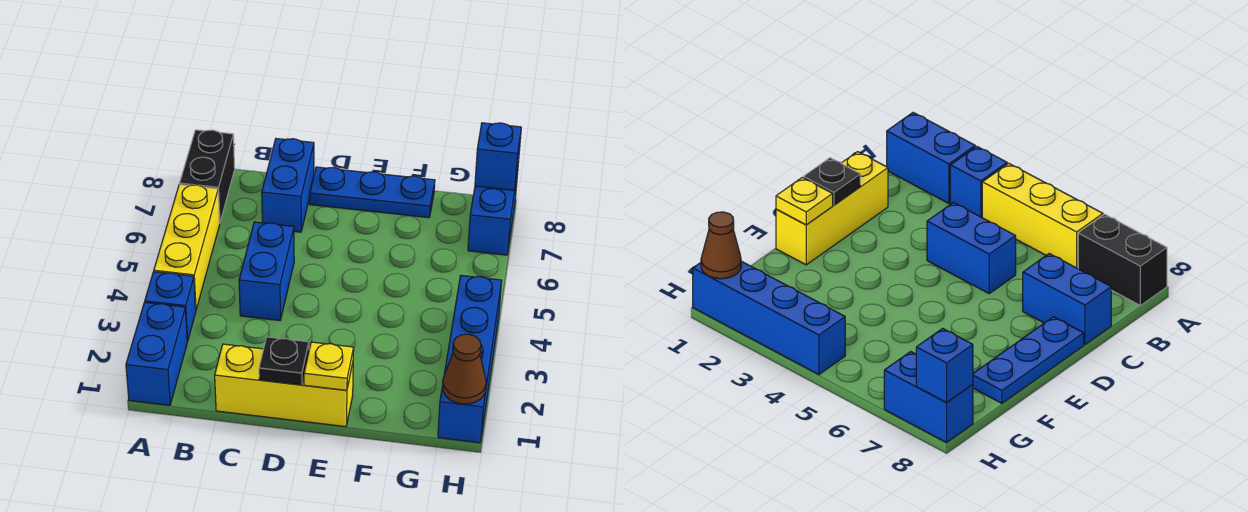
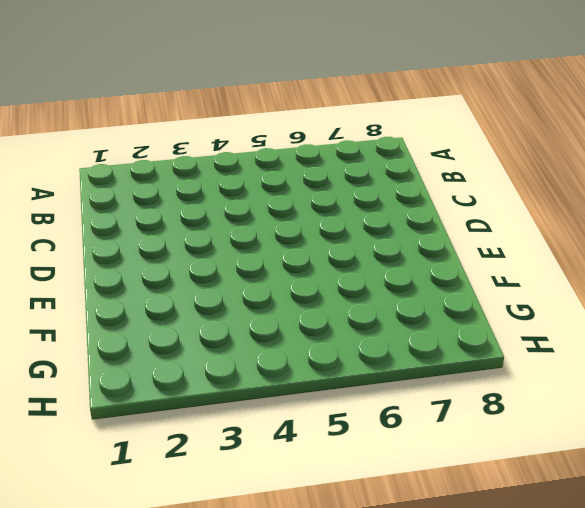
none -> blue brick A1:A2 level 1
none -> blue brick A3 level 1
none -> yellow brick A4:A6 level 1

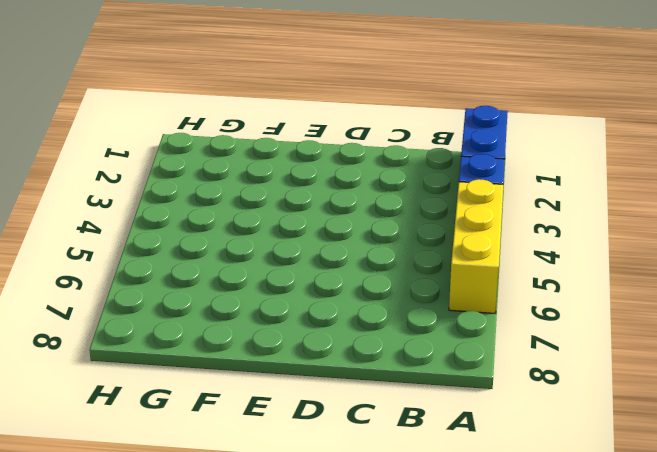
none -> black brick A7:A8 level 1
none -> yellow brick C1:E1 level 1
none -> blue brick C4:C5 level 1

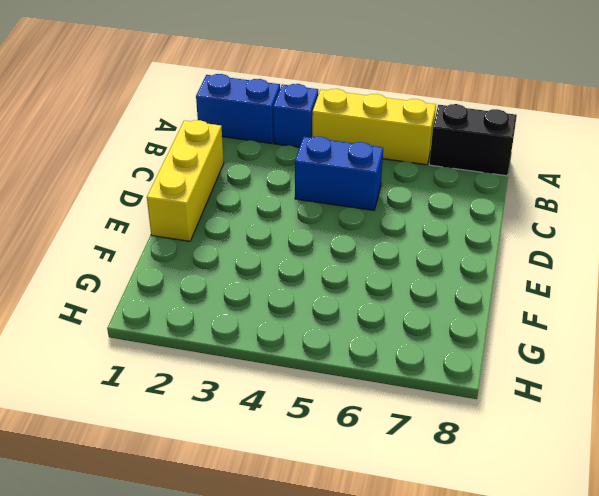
none -> blue brick C7:C8 level 1
none -> blue plate D8:F8 level 1
none -> blue brick H1:H4 level 1

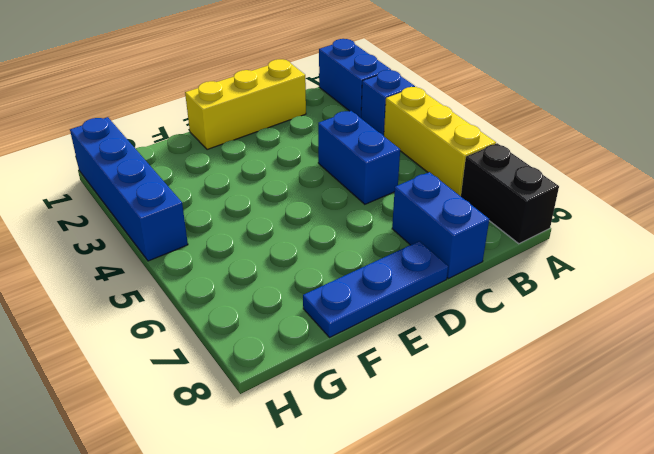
none -> blue brick H7:H8 level 1
none -> black plate D1 level 2
none -> yellow plate E1 level 2

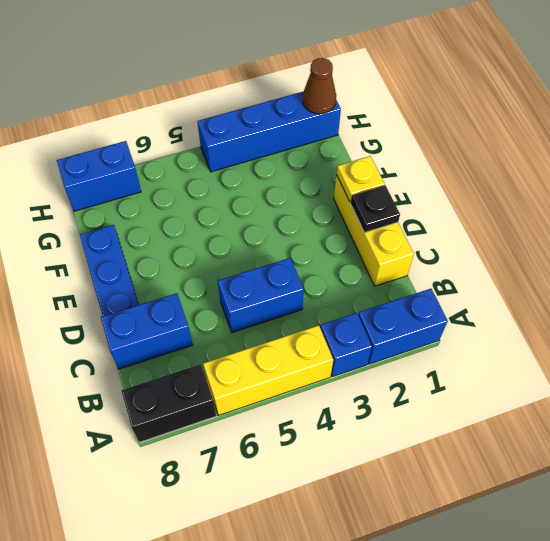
none -> blue brick H8 level 2

